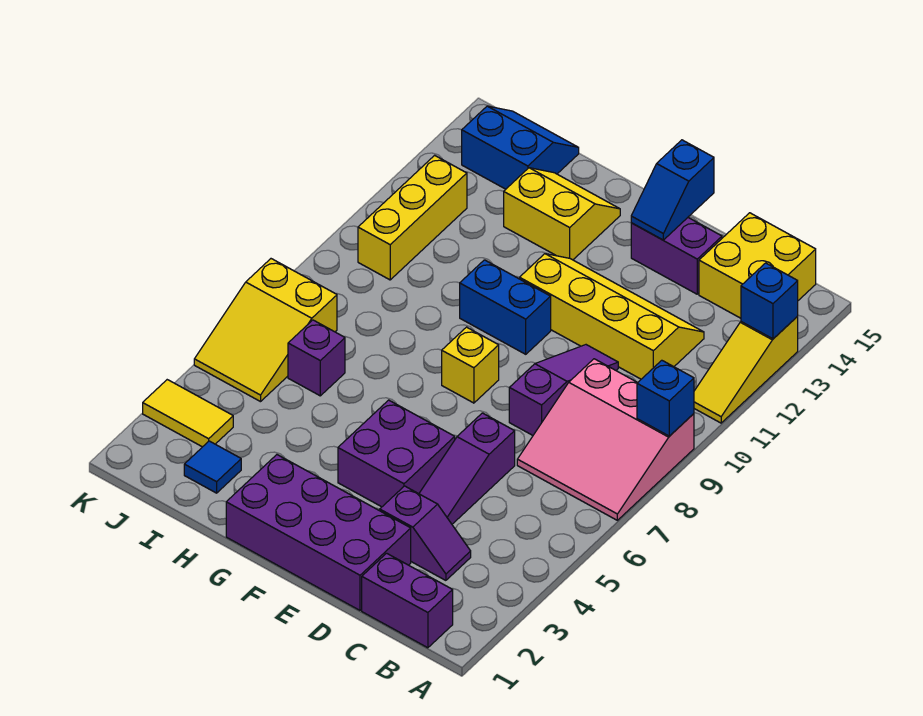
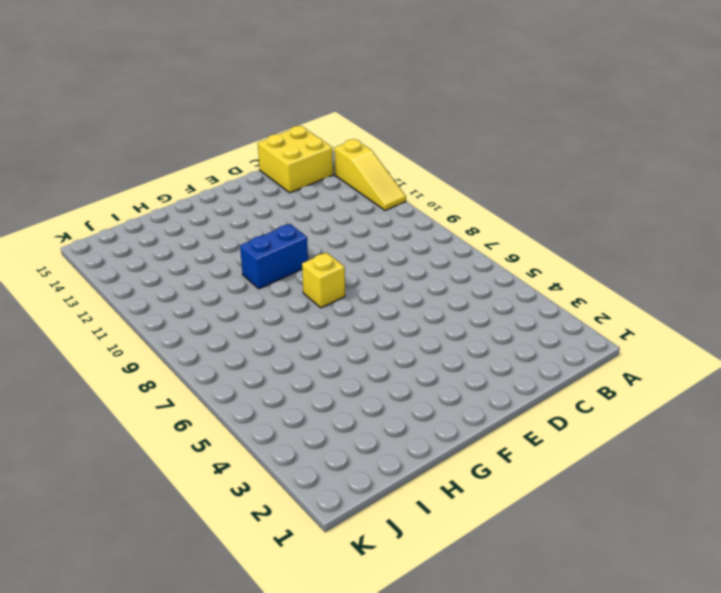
none -> pink slope A7:C9 level 1 top 9
none -> purple brick B1:C1 level 1
none -> purple slope C3:D3 level 1 top D

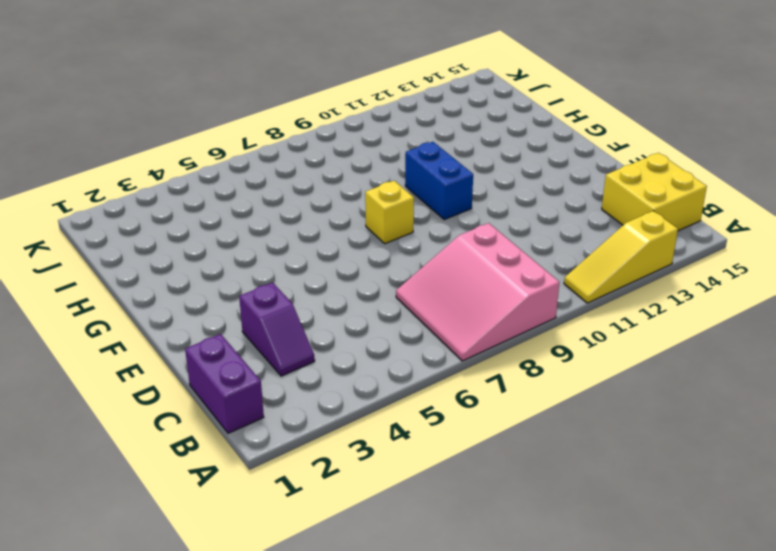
none -> yellow slope C11:F12 level 1 top 11
none -> purple brick D1:G2 level 1
none -> purple slope D4:D6 level 1 top 6

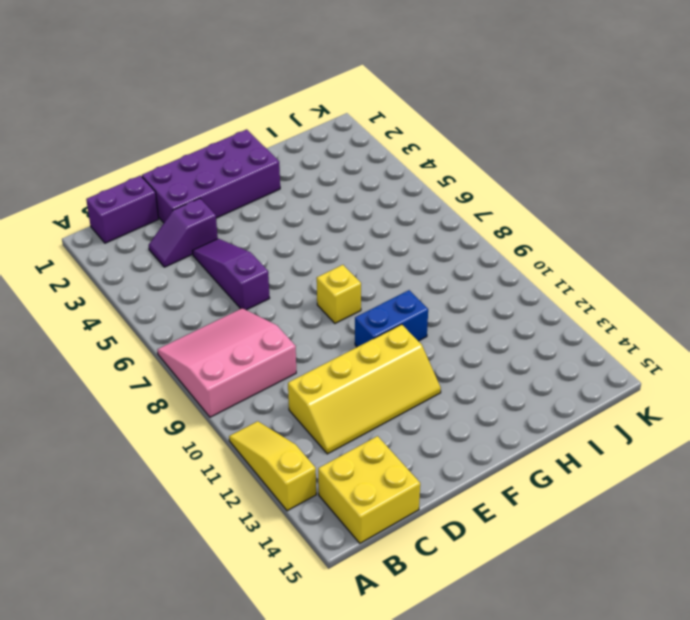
none -> purple slope D8:D10 level 1 top 8
none -> purple brick D14:E14 level 1
none -> purple brick E4:F5 level 1

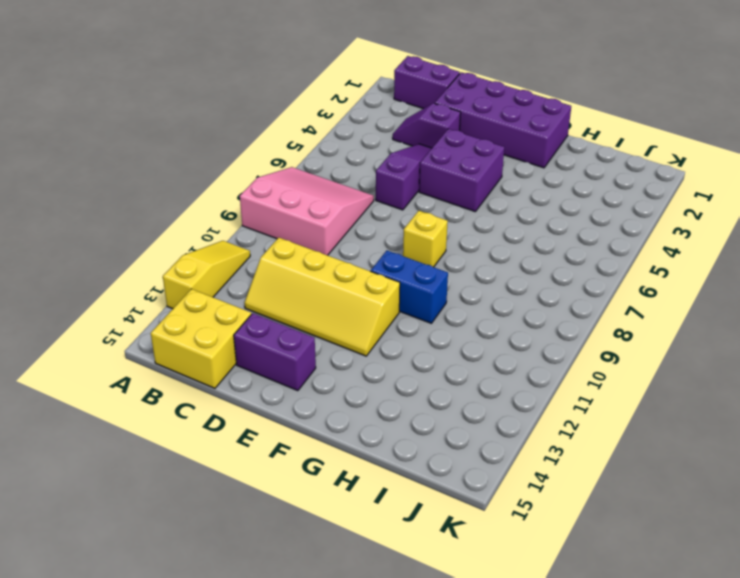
none -> purple slope D8:D10 level 1 top 8
none -> yellow slope G13:H14 level 1 top 13
none -> blue tile I2 level 1

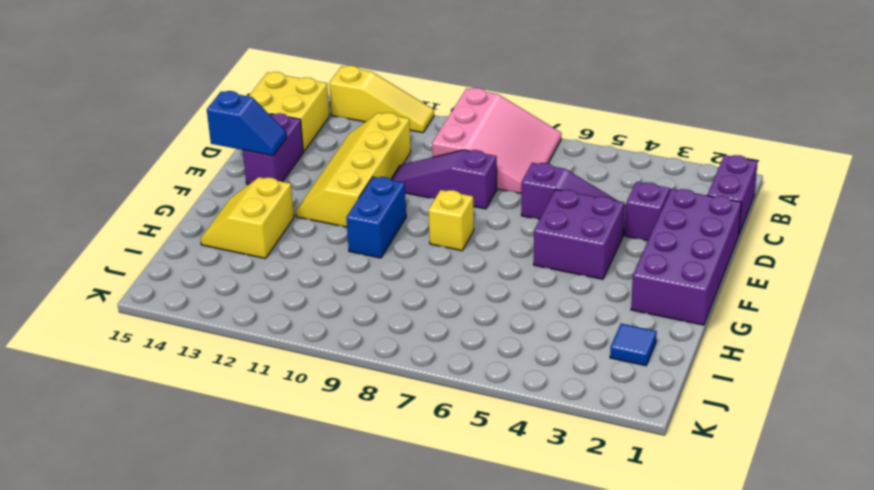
none -> purple brick I6 level 1
none -> blue slope I14:J15 level 1 top 14
none -> yellow tile J3:K3 level 1

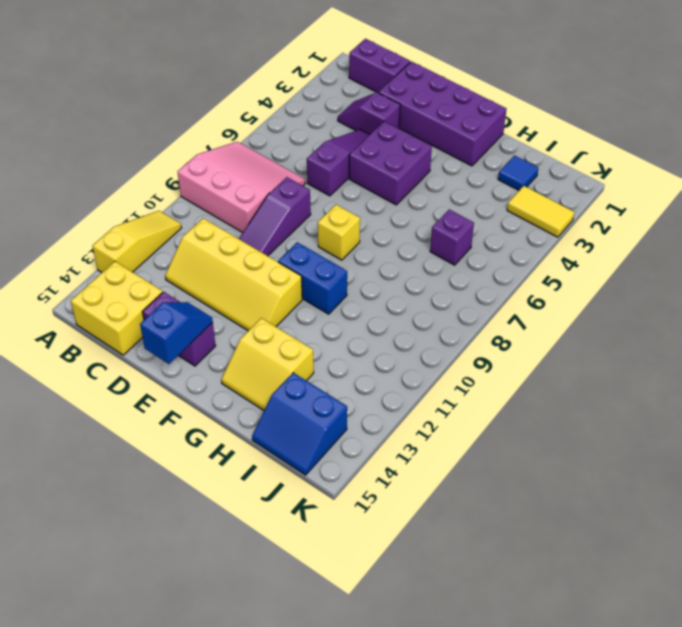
none -> yellow slope J5:K7 level 1 top 7
none -> yellow brick J10:J12 level 1
none -> blue brick A9 level 2

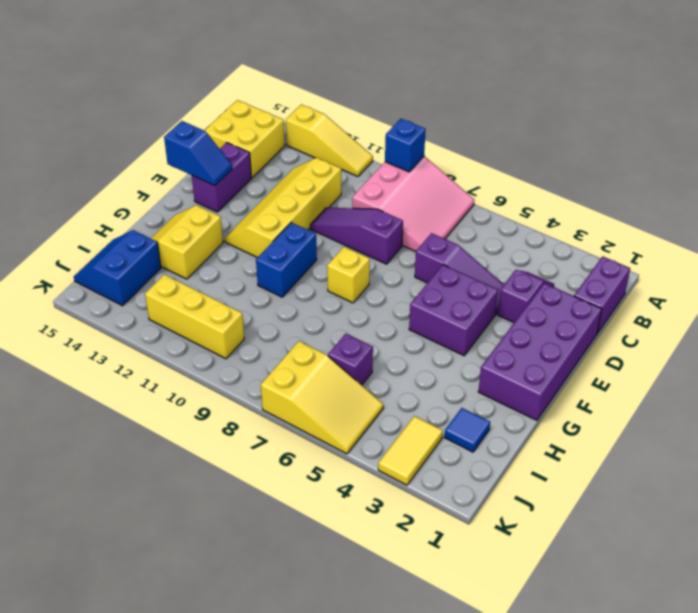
none -> blue brick A13 level 2

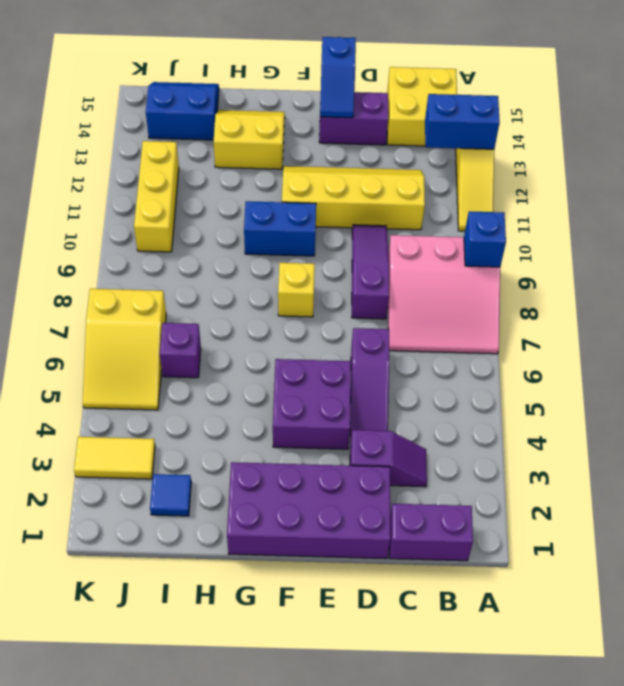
blue brick A13:B13 level 2 -> blue brick A13 level 2

